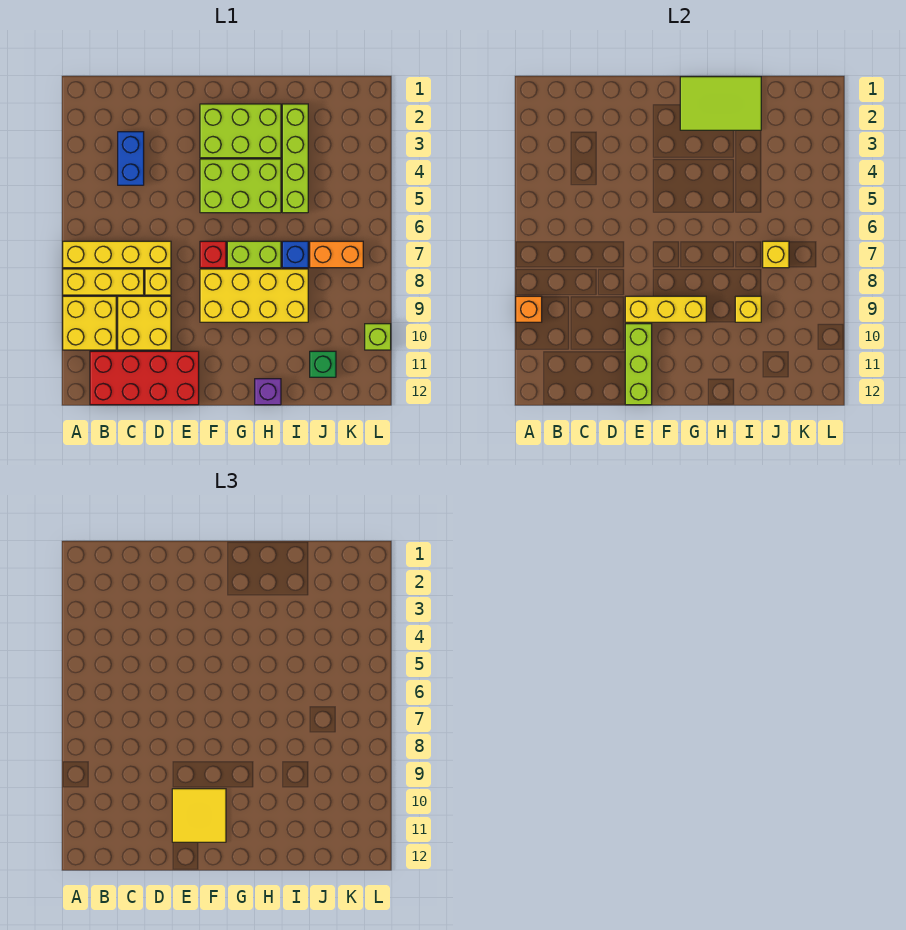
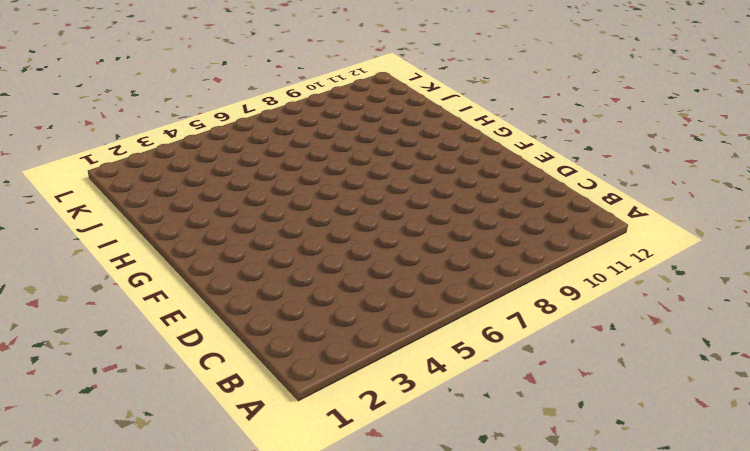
none -> yellow brick A7:D7 level 1
none -> yellow brick A8:C8 level 1
none -> yellow brick A9:B10 level 1

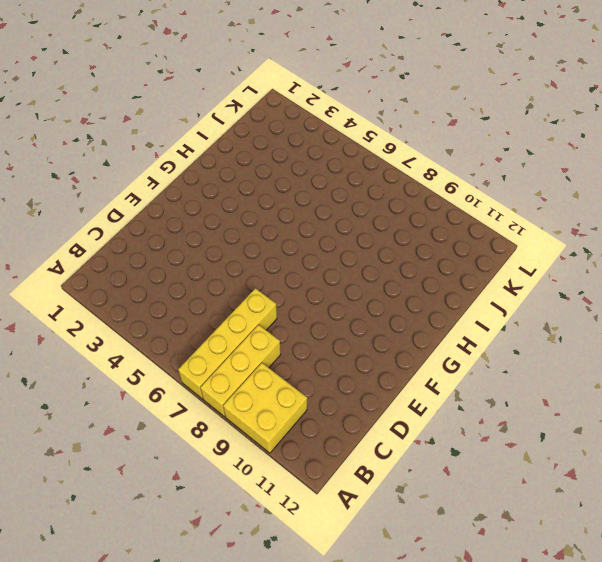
none -> red brick B11:E12 level 1
none -> blue brick C3:C4 level 1
none -> yellow brick C9:D10 level 1

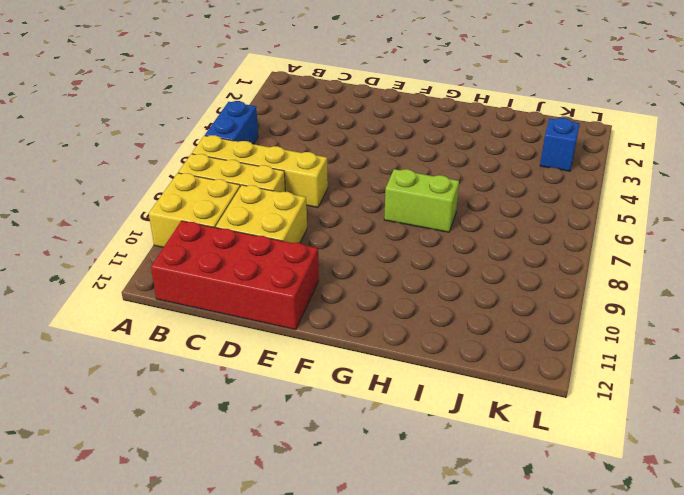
blue brick A5:A6 level 1 -> blue brick C3:C4 level 1
blue brick K3 level 1 -> blue brick I7 level 1
none -> yellow brick D8 level 1
none -> lime brick F2:H3 level 1
none -> lime brick F4:H5 level 1

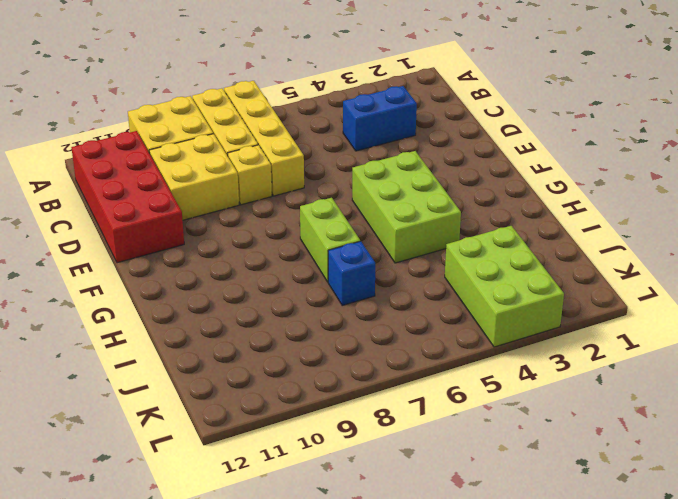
lime brick J3:L4 level 1 -> lime brick F2:H3 level 1
none -> red brick F7 level 1
none -> yellow brick F8:I9 level 1
none -> purple brick H12 level 1

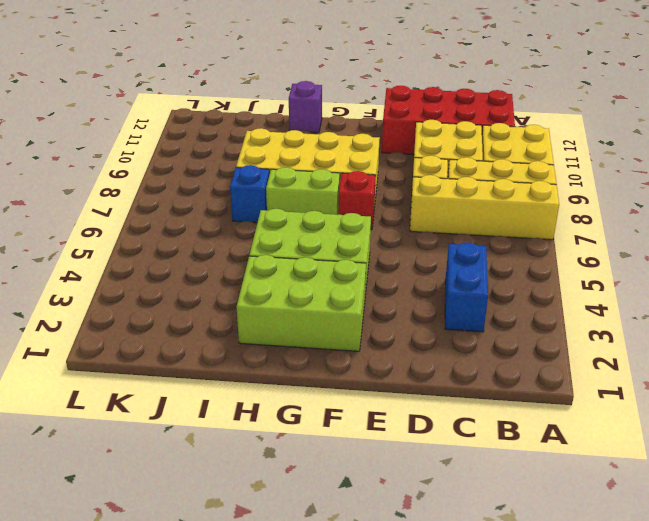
none -> lime brick I2:I5 level 1
none -> orange brick J7:K7 level 1
none -> green brick J11 level 1

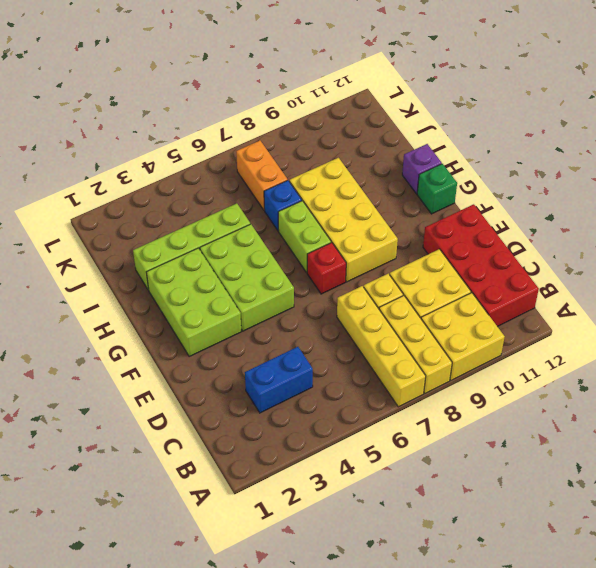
green brick G12 level 1 -> green brick J11 level 1
none -> lime brick L10 level 1
none -> orange brick A9 level 2
none -> yellow brick E9:G9 level 2

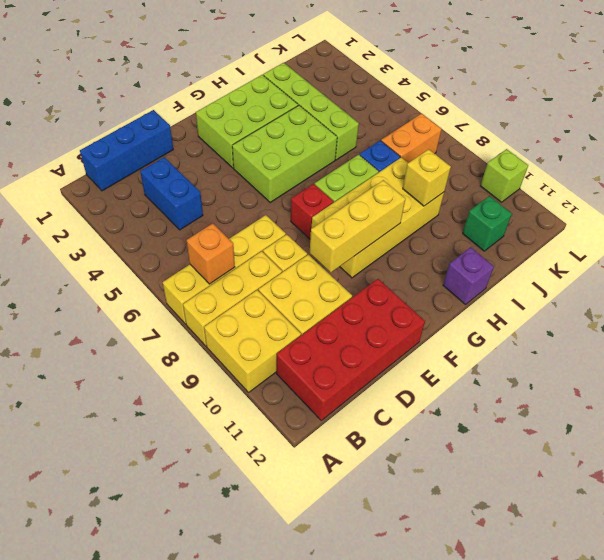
blue brick B1:D1 level 1 -> none
orange brick B7 level 2 -> orange brick A9 level 2
none -> lime brick E10:E12 level 2
none -> lime tile G1:I2 level 2
none -> yellow brick J7 level 2

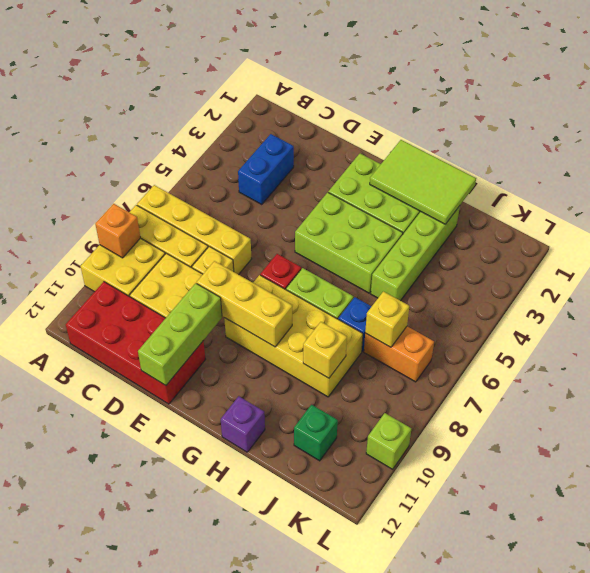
none -> yellow tile E10:F11 level 3

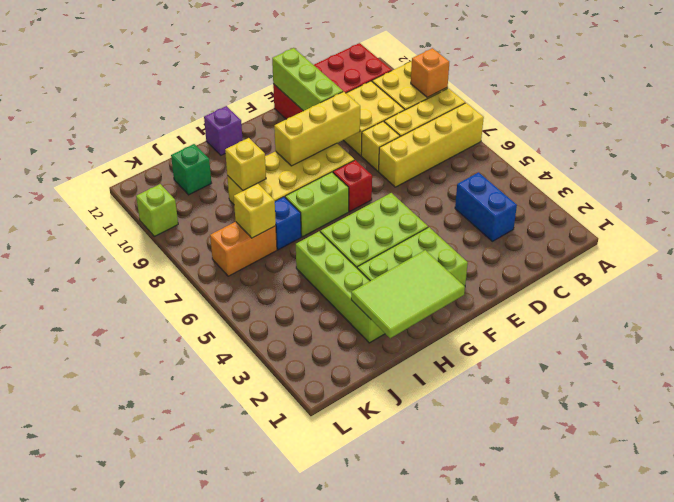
none -> yellow tile E10:F11 level 3

